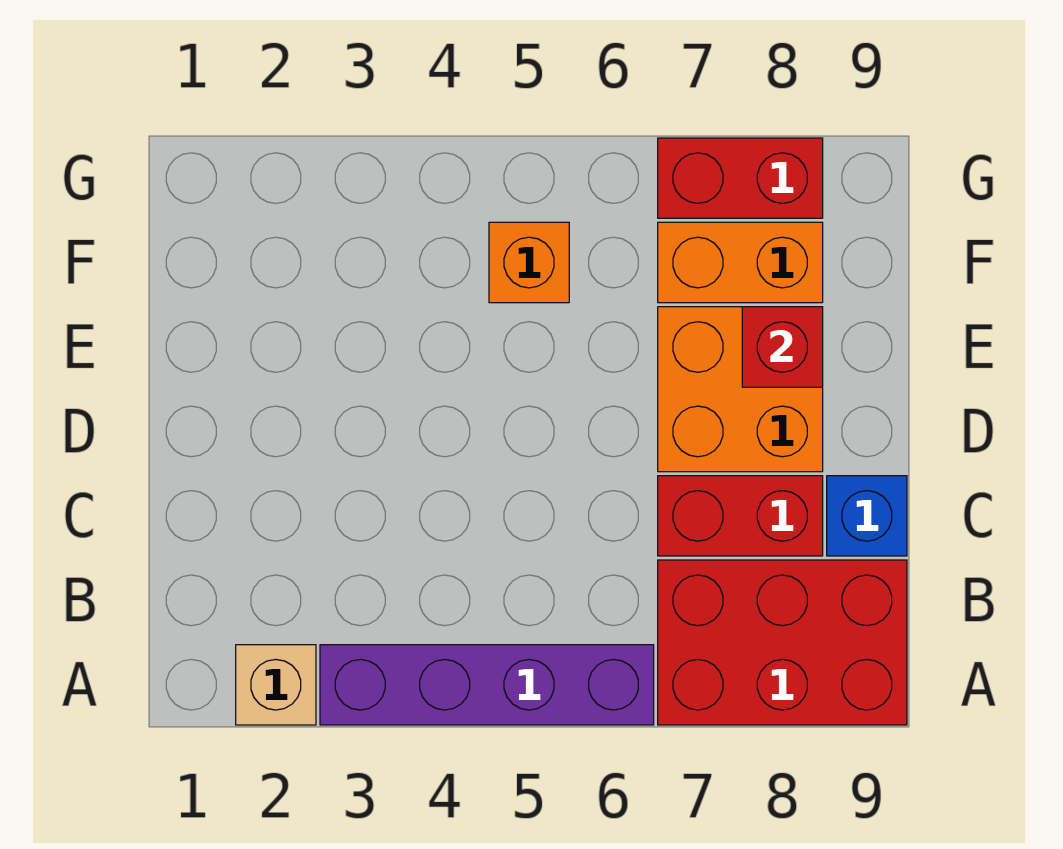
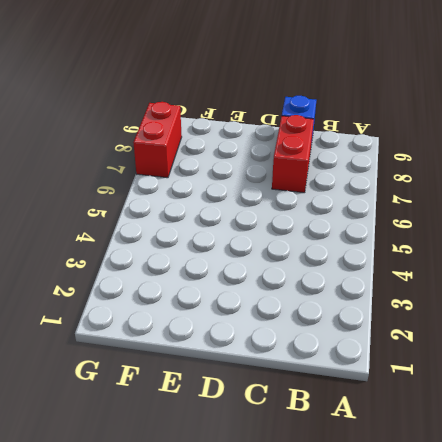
none -> tan brick A2 level 1
none -> purple brick A3:A6 level 1

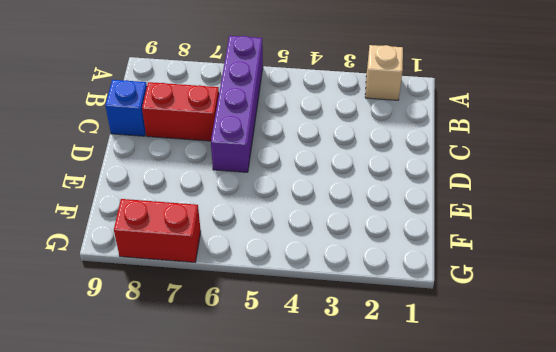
purple brick A6:D6 level 1 -> purple brick A3:A6 level 1
none -> red brick A7:B9 level 1
none -> orange brick D7:E8 level 1

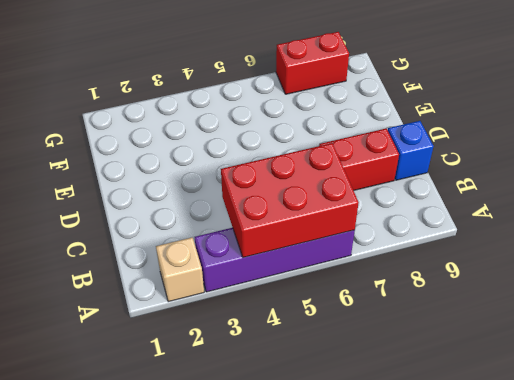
red brick A4:B6 level 2 -> red brick A7:B9 level 1
none -> orange brick D7:E8 level 1
none -> orange brick F5 level 1

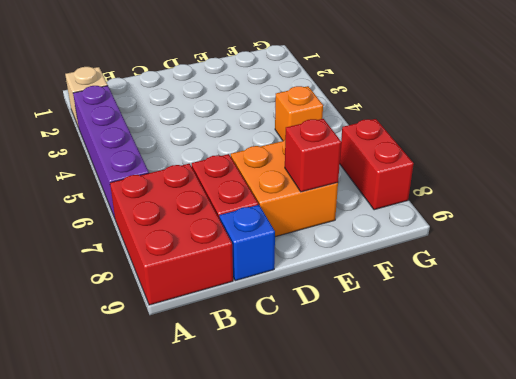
none -> orange brick F7:F8 level 1

